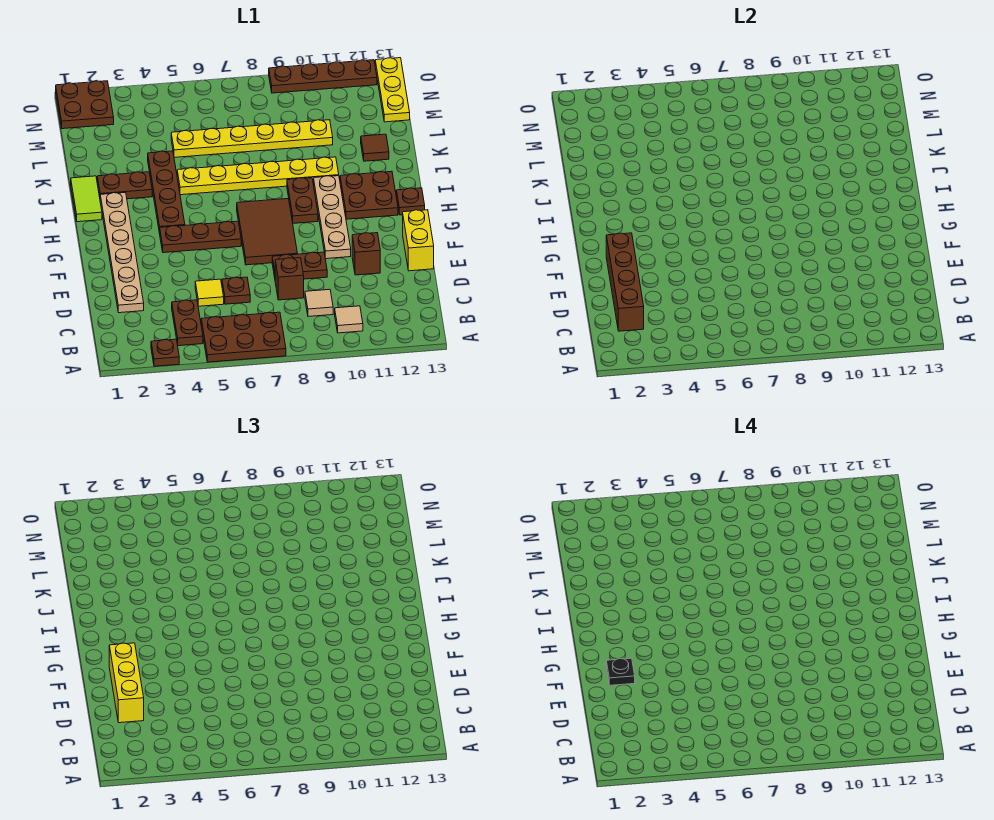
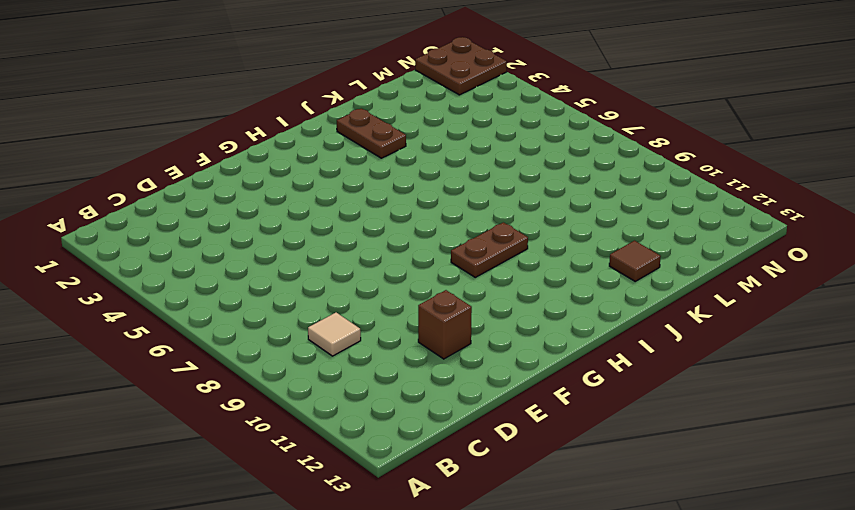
none -> brown plate A3 level 1
none -> brown plate A5:B7 level 1
none -> brown plate B4:C4 level 1
none -> tan tile B10 level 1

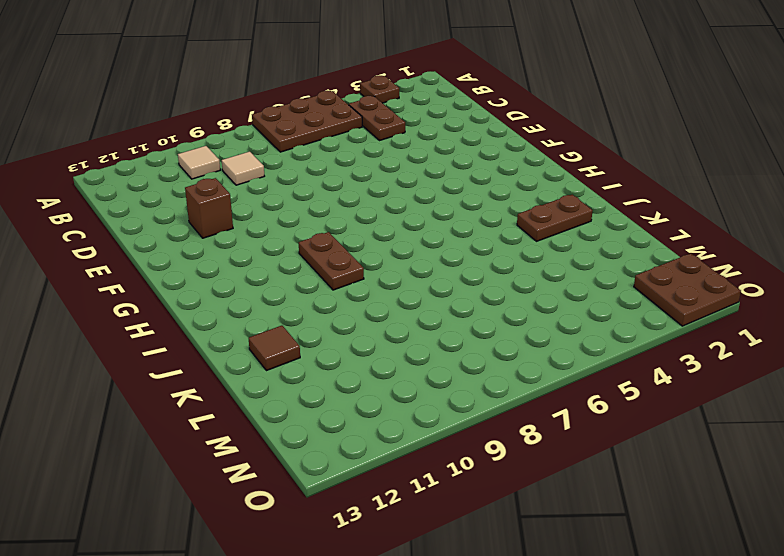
none -> tan plate D2:I2 level 1
none -> yellow tile D5 level 1
none -> brown plate D6 level 1
none -> brown brick D8 level 1

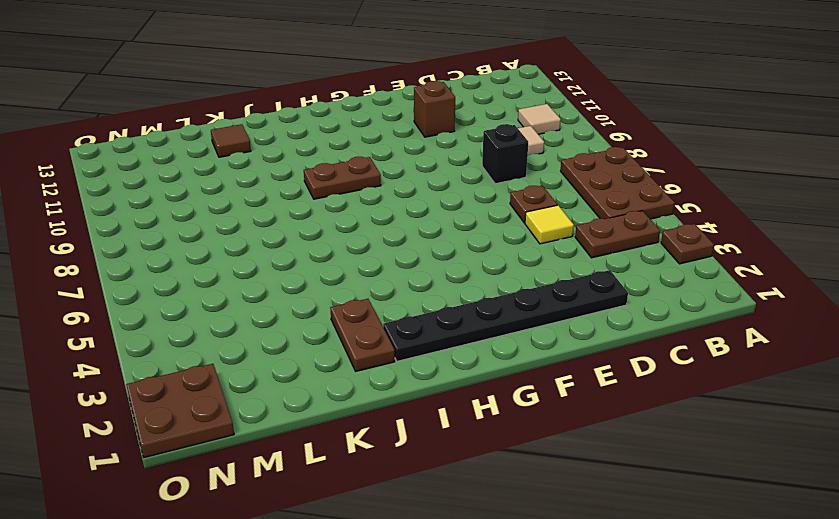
black plate D2:I2 level 1 -> tan plate D2:I2 level 1
black brick D8 level 1 -> brown brick D8 level 1
none -> brown plate E8:E9 level 1
none -> yellow brick E13:F13 level 1
none -> brown tile F7:H8 level 1
none -> tan plate F10:I10 level 1

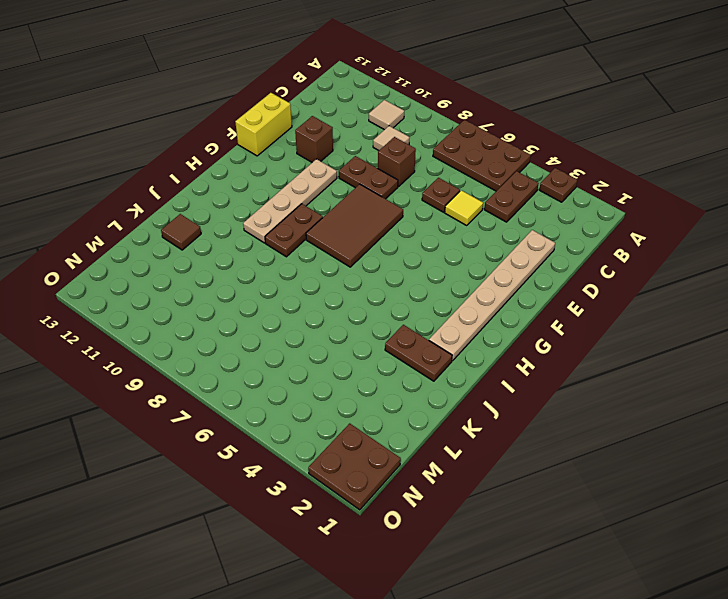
none -> brown plate G4:G6 level 1
none -> brown plate H4:K4 level 1
none -> brown plate H11:I12 level 1
none -> brown plate H13 level 1

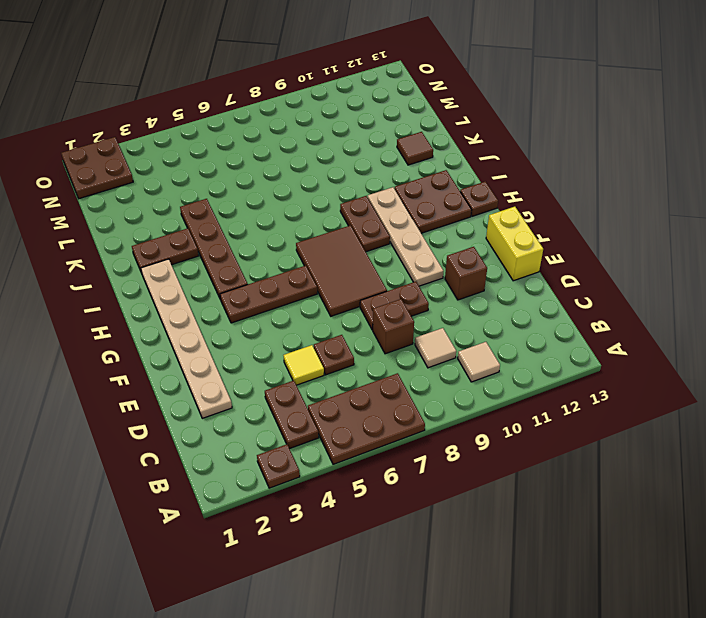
none -> lime tile I1:J1 level 1
none -> yellow plate J5:J10 level 1
none -> yellow plate L5:L10 level 1
none -> yellow plate M13:O13 level 1

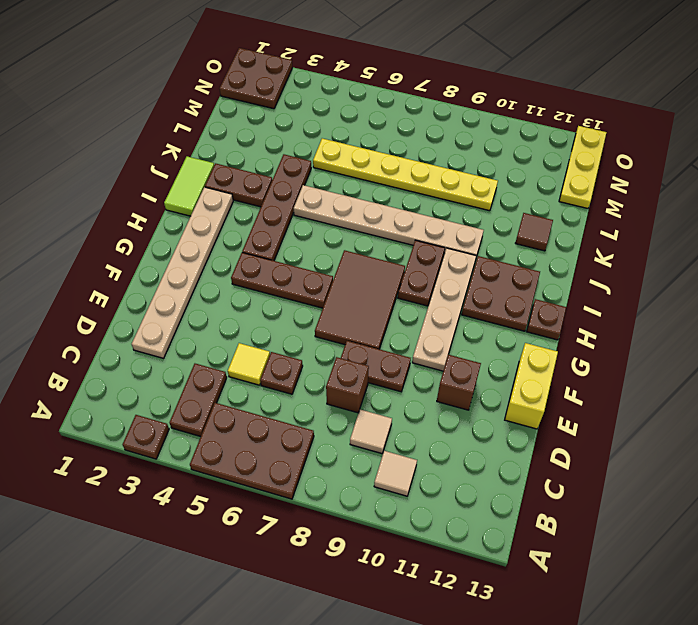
tan plate J5:J10 level 1 -> yellow plate J5:J10 level 1
none -> brown plate O9:O12 level 1
none -> brown brick C2:F2 level 2
none -> yellow brick D2:F2 level 3
none -> black plate F2 level 4

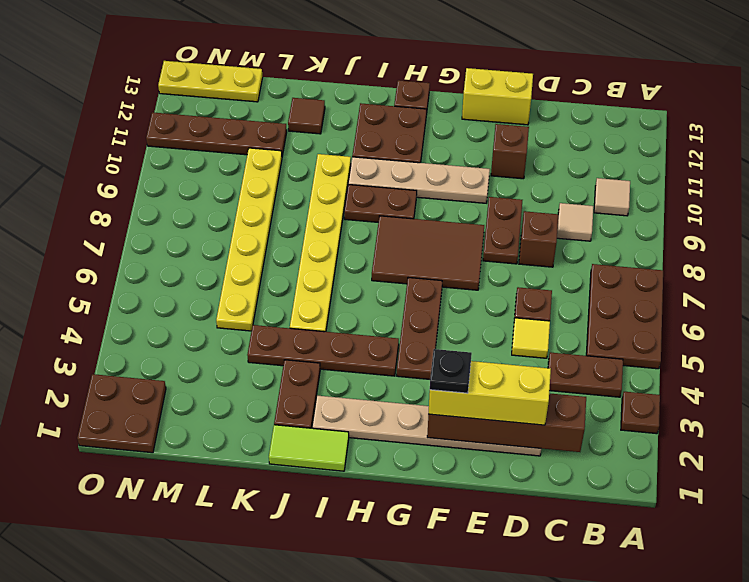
brown plate L11:O11 level 1 -> brown plate O9:O12 level 1

